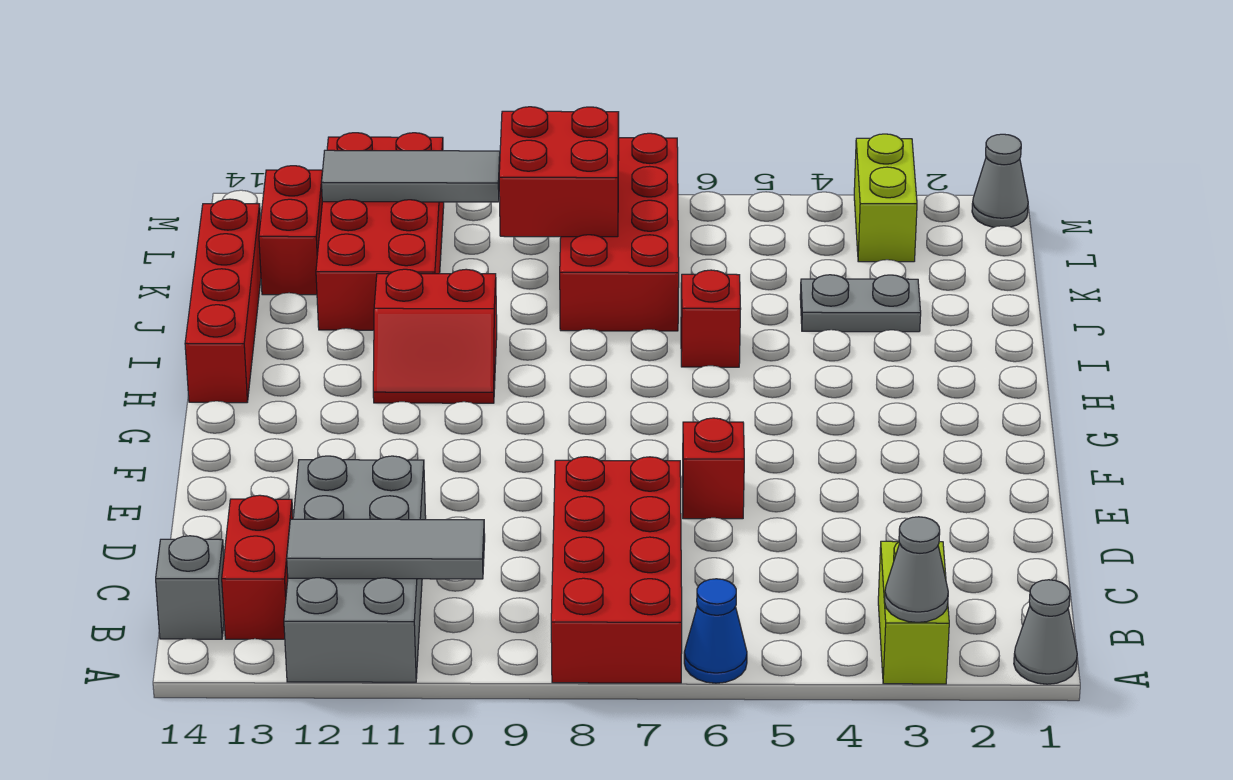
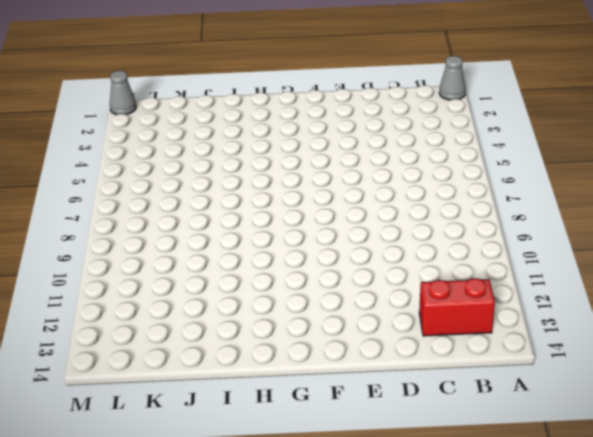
none -> lime brick A3:B3 level 1
none -> blue cone A6 level 1
none -> red brick A7:D8 level 1

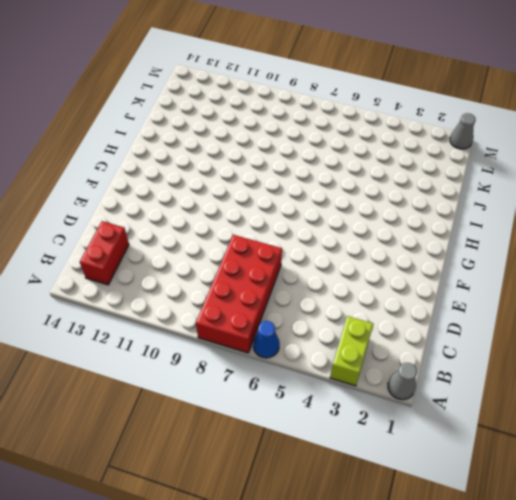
none -> grey brick A11:D12 level 1
none -> grey brick B14 level 1
none -> red brick E6 level 1

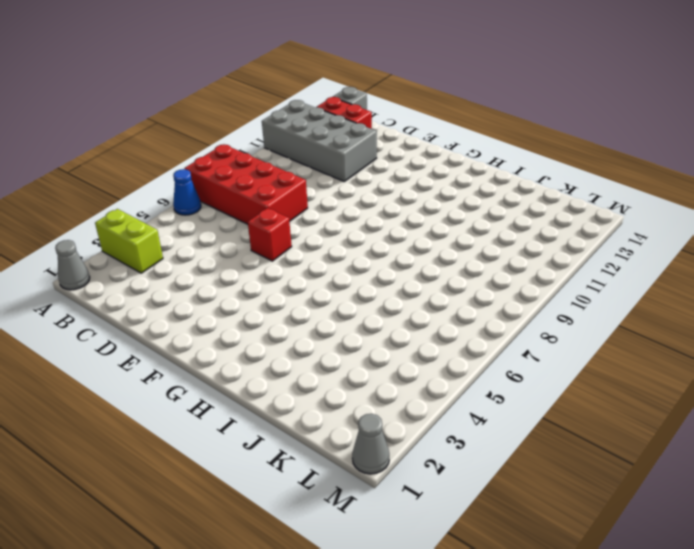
none -> red slope H10:I11 level 1 top I
none -> red brick H14:K14 level 1
none -> red brick I6 level 1

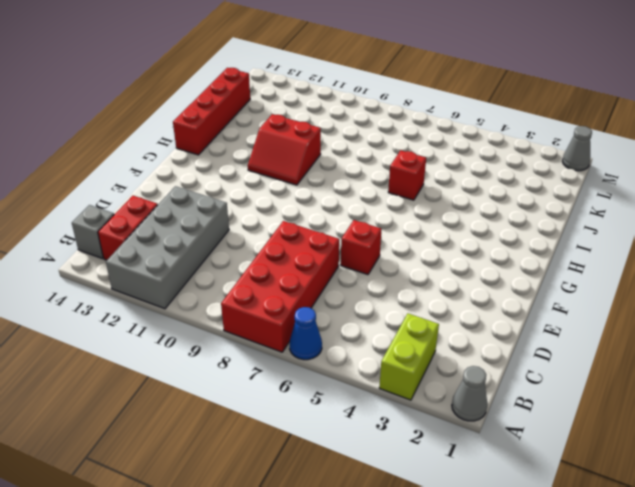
none -> grey plate J3:J4 level 1
none -> red brick J7:M8 level 1
none -> red brick J11:M12 level 1

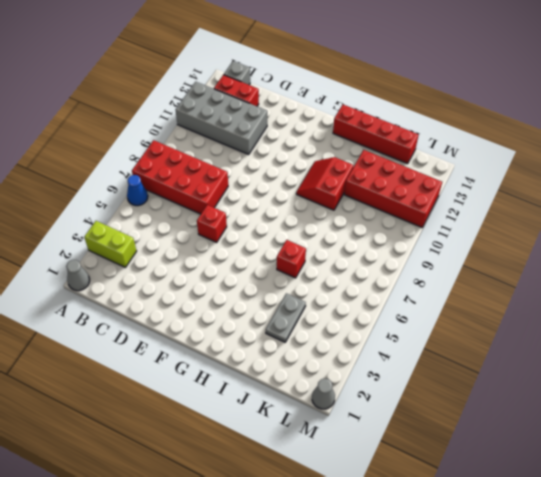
none -> red brick J7:M8 level 1
none -> red brick K13:L13 level 1
none -> lime brick L3:M3 level 1

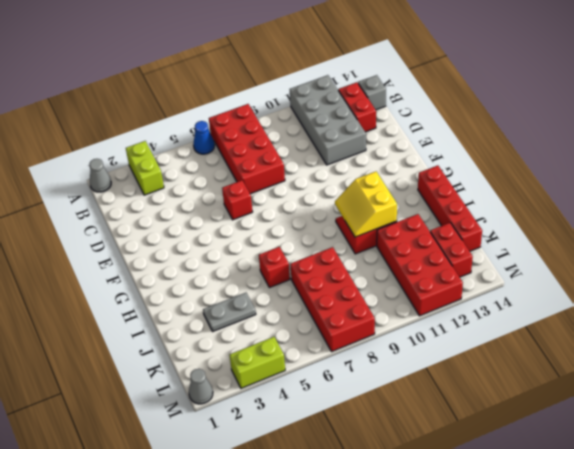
yellow slope H10:I11 level 2 top 11 -> none
lime brick M3:M4 level 1 -> lime brick L3:M3 level 1
none -> grey cone A3 level 2
none -> grey tile B10:B12 level 2
none -> red brick K8:L9 level 2

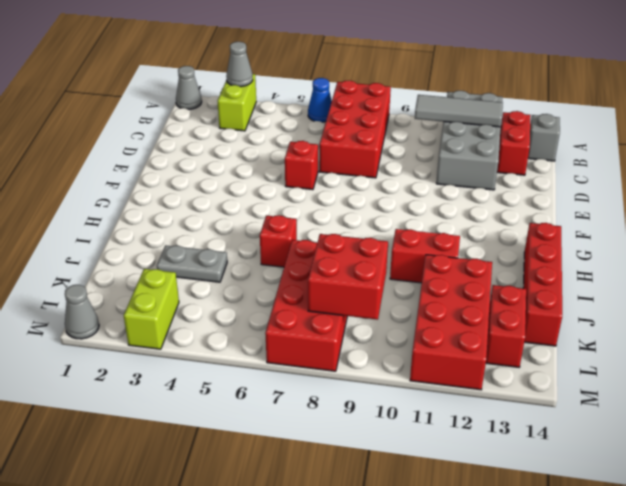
none -> grey tile L10:L12 level 2

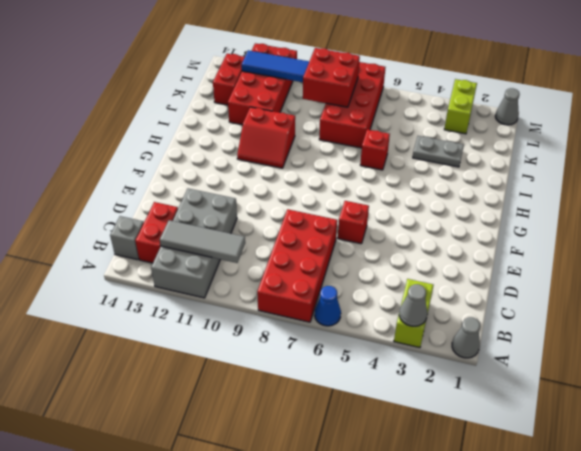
blue tile L10:L12 level 2 -> grey tile L10:L12 level 2
none -> red brick H14:K14 level 1

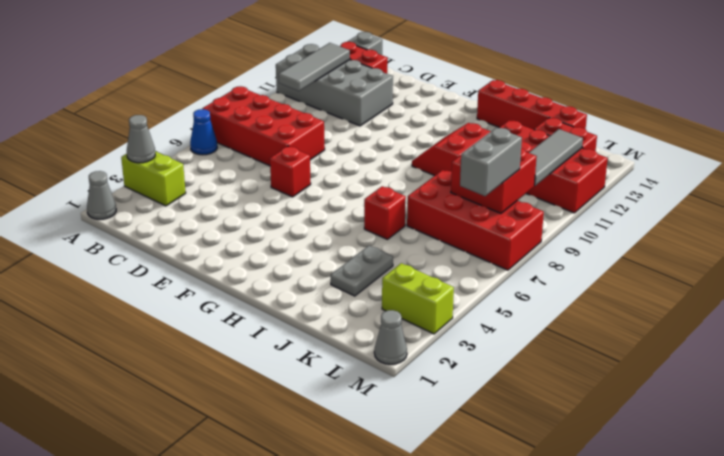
grey brick L7:L8 level 3 -> none

